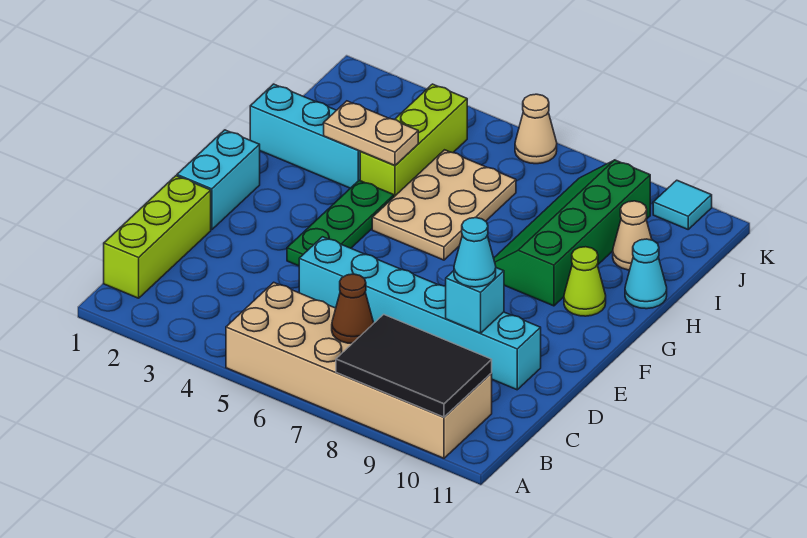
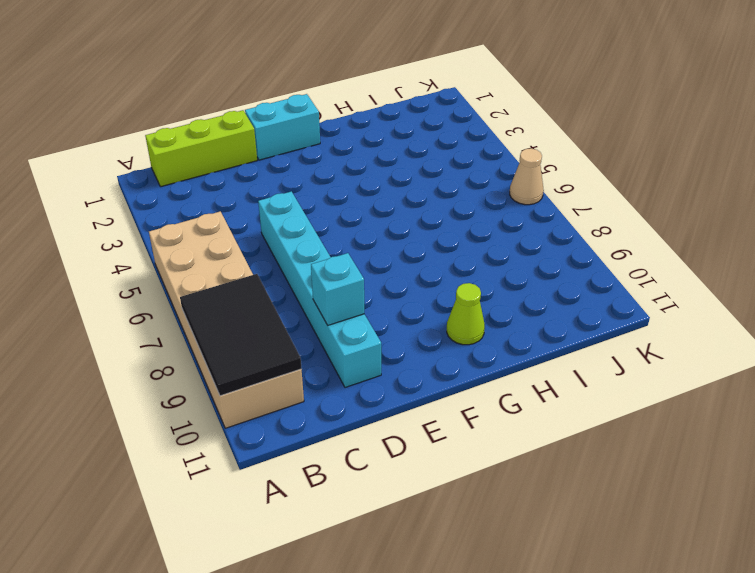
none -> green plate E4:G4 level 1
none -> tan plate G5:I6 level 1
none -> green slope G8:J9 level 1 top 9

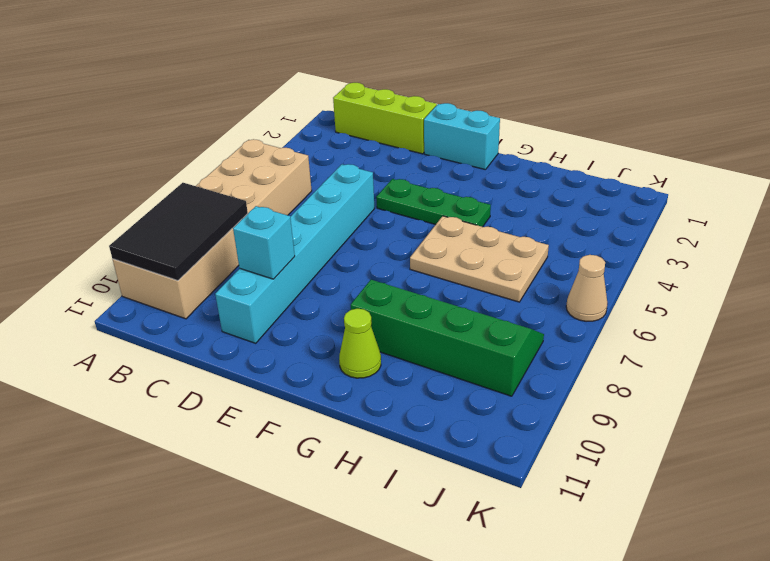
none -> cyan brick H1:H3 level 1
none -> lime brick H4:J4 level 1
none -> cyan cone H11 level 1

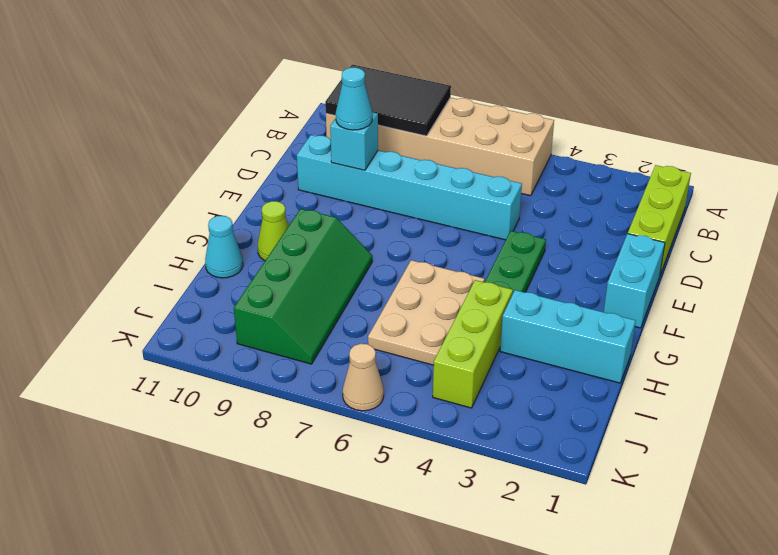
none -> tan cone I10 level 1
none -> cyan tile K10 level 1
none -> brown cone B7 level 2

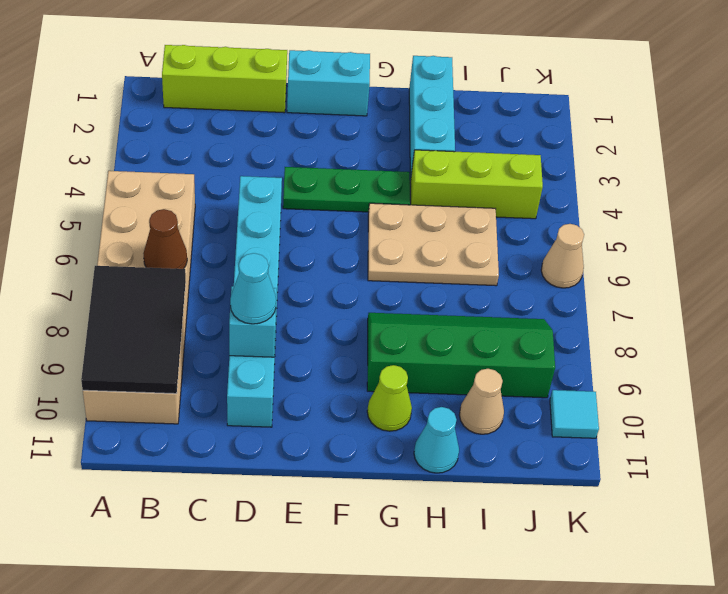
none -> tan plate H3:H4 level 2

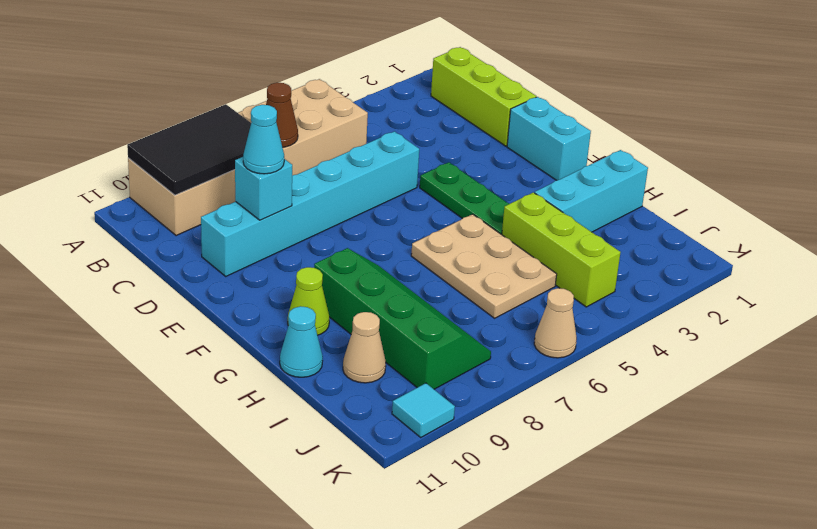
none -> tan plate H3:H4 level 2

